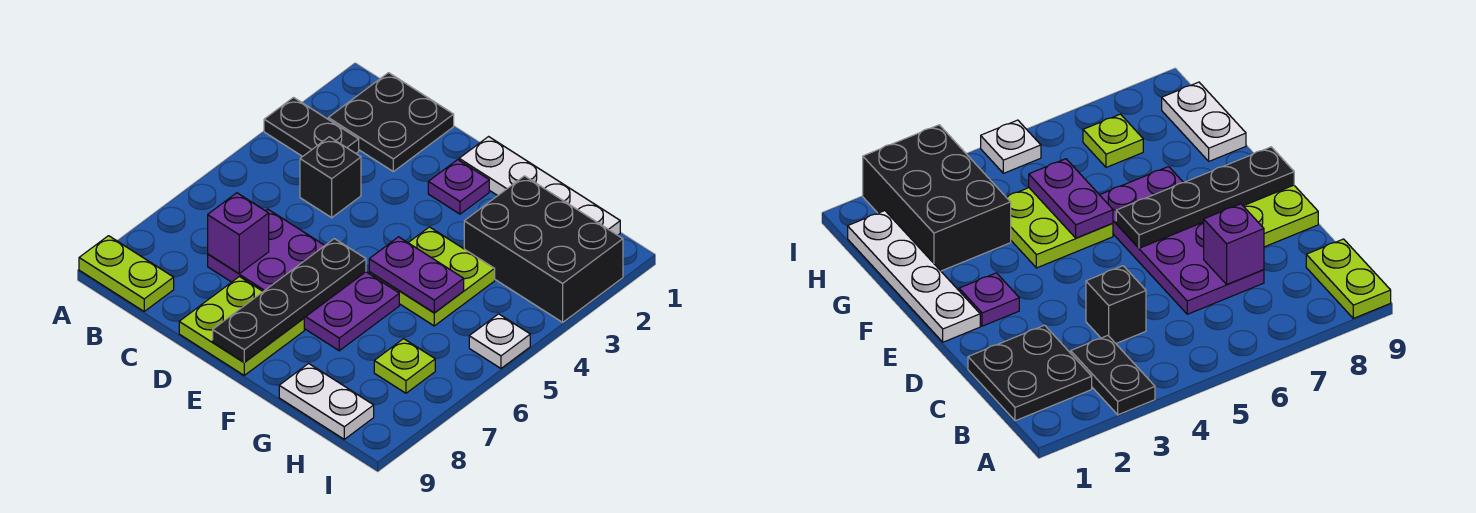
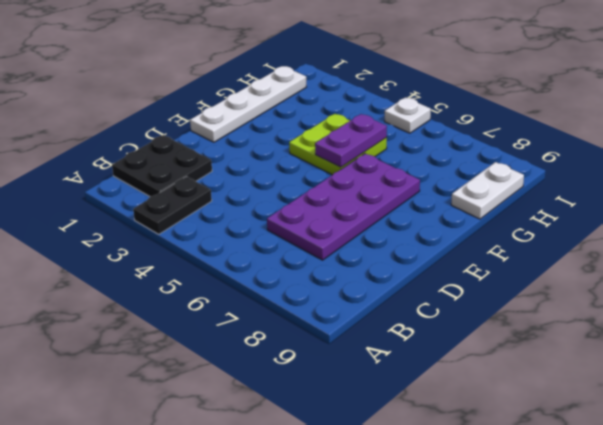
none -> lime plate A9:B9 level 1
none -> black brick C4 level 1
none -> lime plate D8:E9 level 1

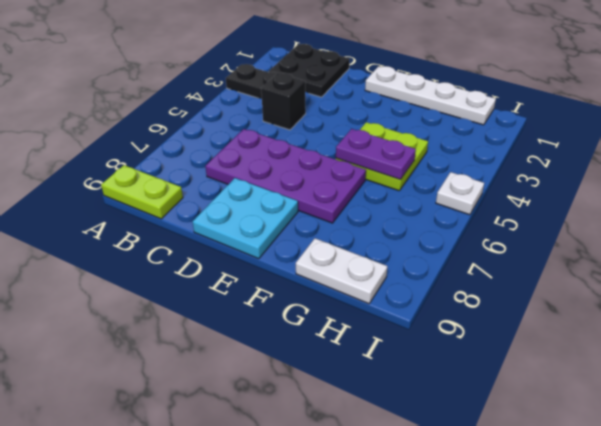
cyan plate D8:E9 level 1 -> lime plate D8:E9 level 1
none -> purple plate E2 level 1
none -> black brick G2:I3 level 1
none -> lime plate H7 level 1

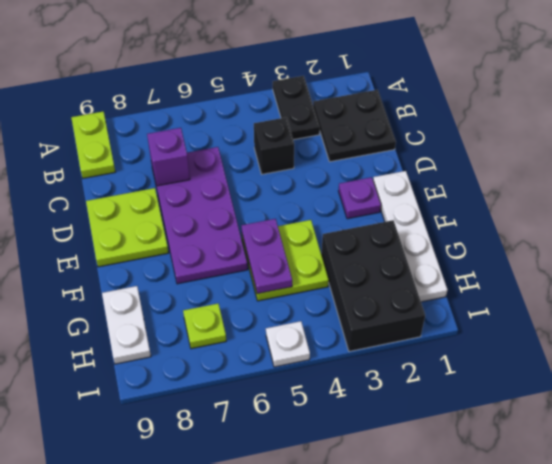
none -> black plate E6:E9 level 2

